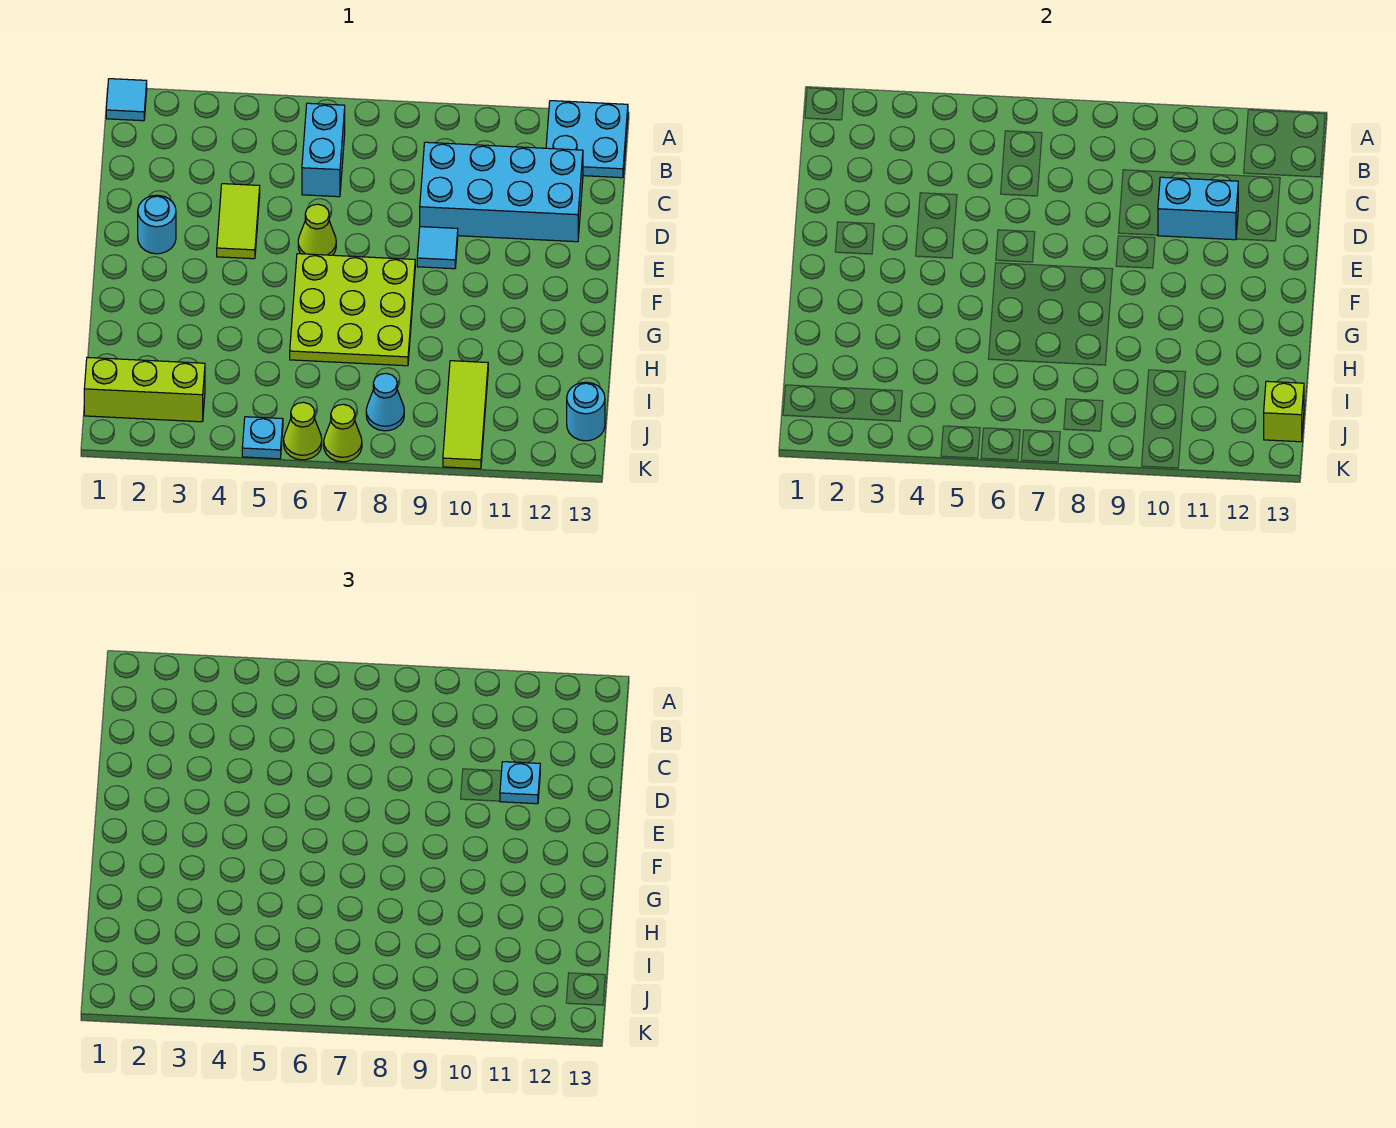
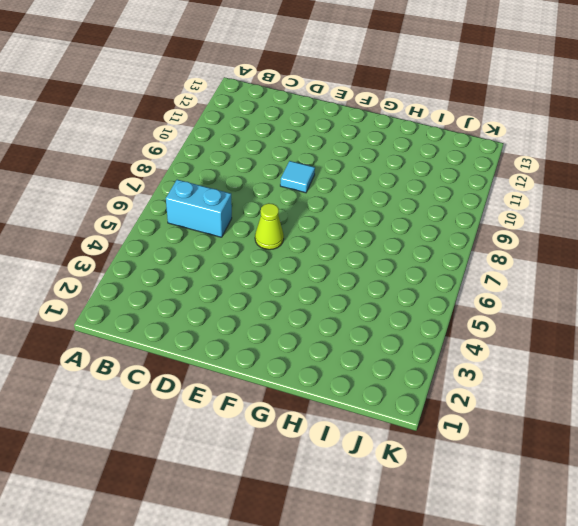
none -> cyan tile A1 level 1
none -> cyan plate A12:B13 level 1
none -> cyan brick C9:D12 level 1

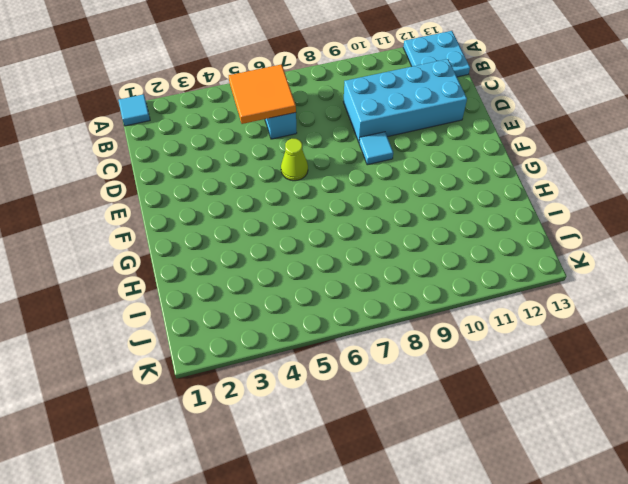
orange tile B5:C6 level 2 -> none
none -> lime tile D4:E4 level 1
none -> cyan round brick E2 level 1
none -> lime plate F6:H8 level 1

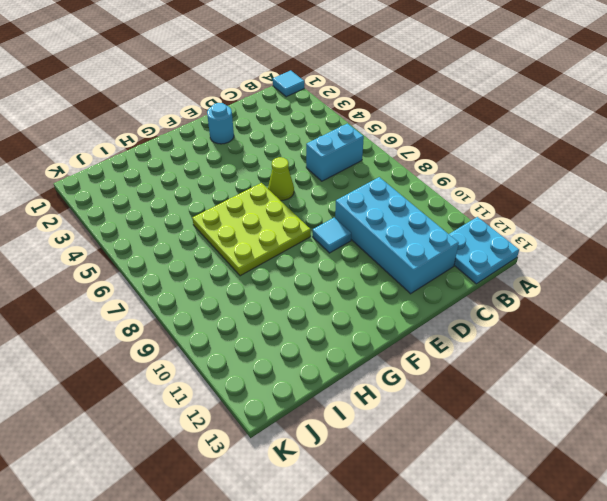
none -> lime tile D4:E4 level 1
none -> lime tile I10:K10 level 1
none -> lime brick J1:J3 level 1

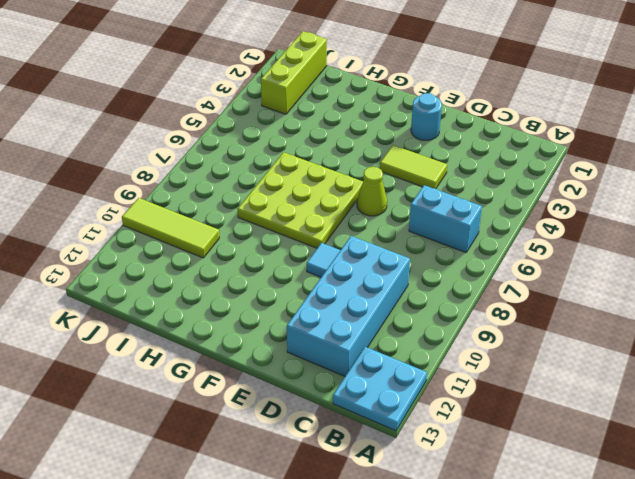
none -> cyan tile A1 level 1
none -> cyan cone J8 level 1
none -> cyan round brick J13 level 1

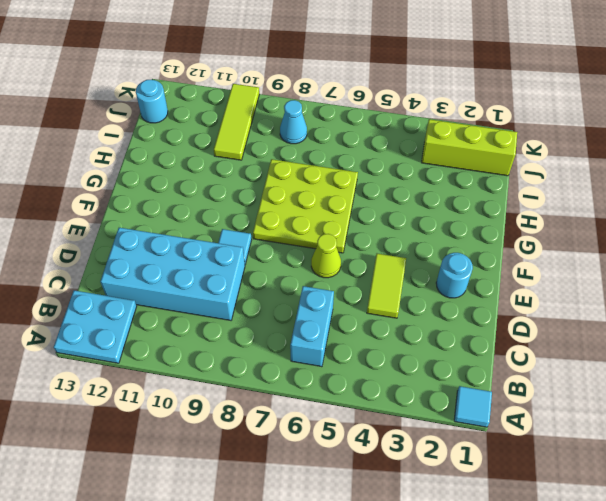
none -> cyan plate K5 level 1
none -> lime cone K6 level 1
none -> lime cone K7 level 1

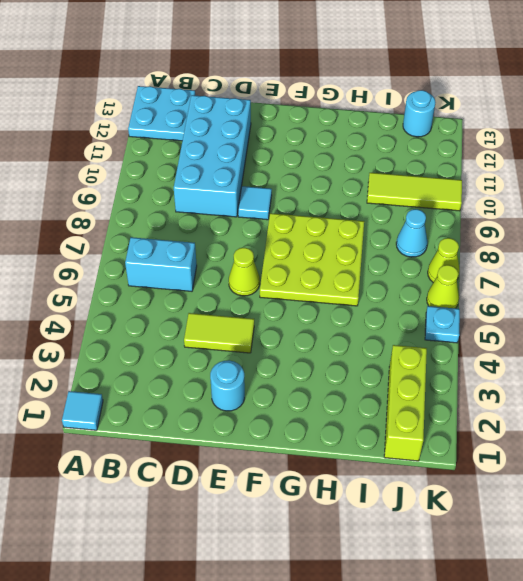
none -> cyan brick D10:D11 level 2
none -> lime brick J13 level 2
none -> cyan plate D11 level 3

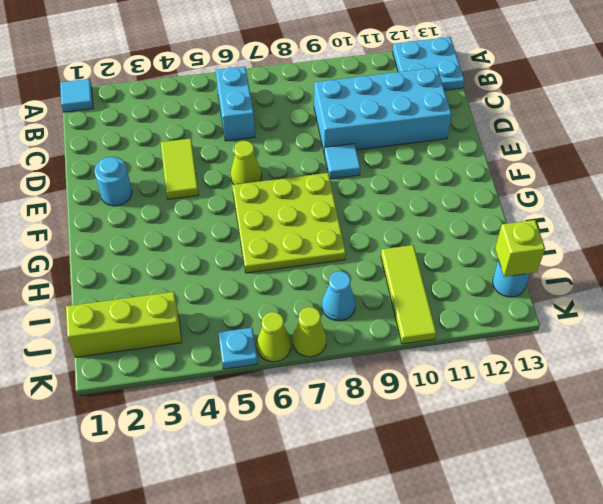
none -> cyan brick D10:D11 level 2
none -> cyan plate D11 level 3

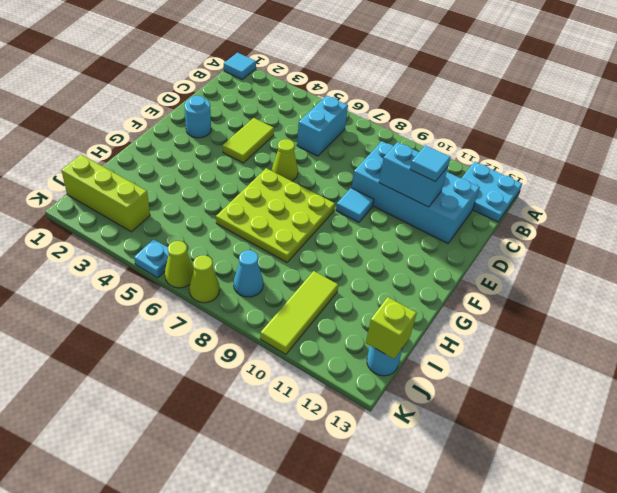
cyan tile D11 level 3 -> cyan plate D11 level 3

